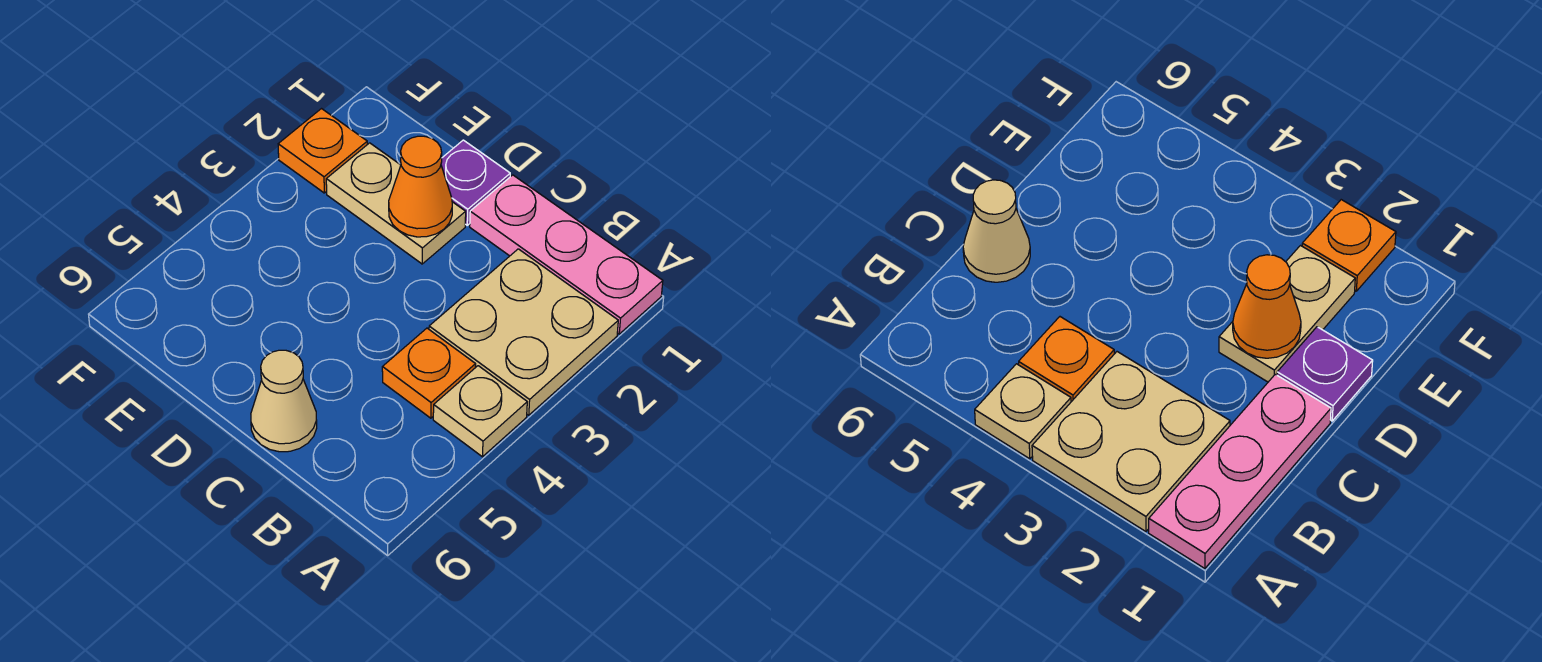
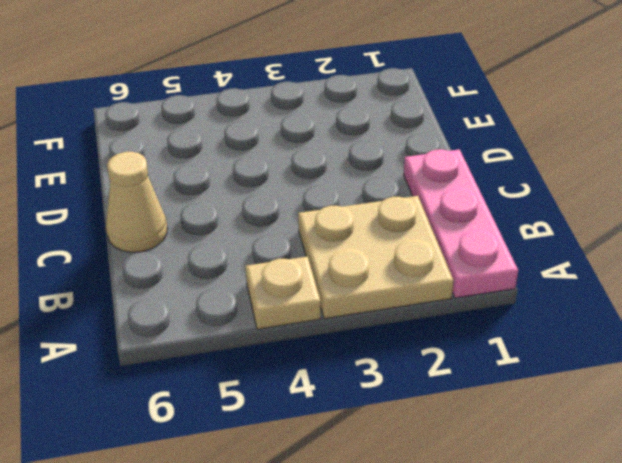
none -> orange plate B4 level 1
none -> purple plate D1 level 1

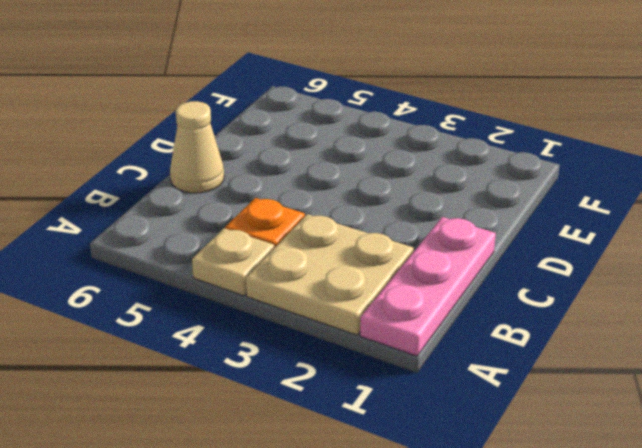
none -> purple plate D1 level 1
none -> tan plate D2:E2 level 1

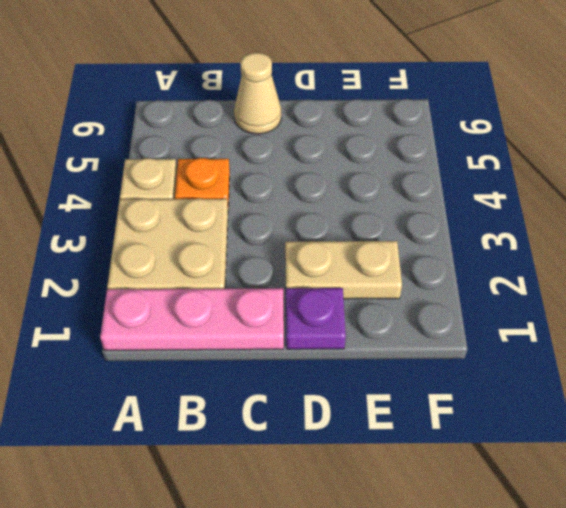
none -> orange plate F2 level 1
none -> orange cone D2 level 2

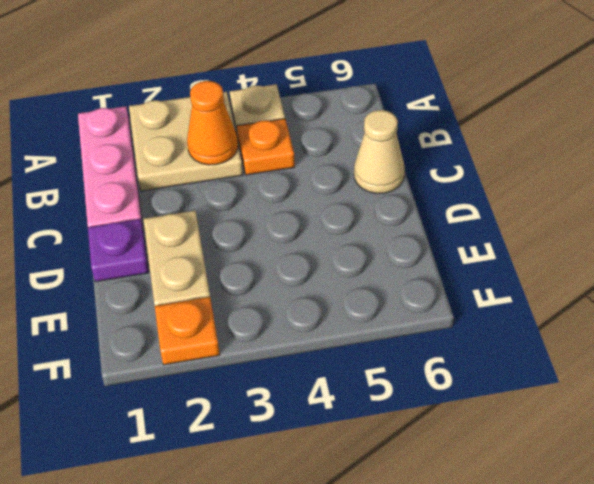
orange cone B3 level 2 -> orange cone D2 level 2

